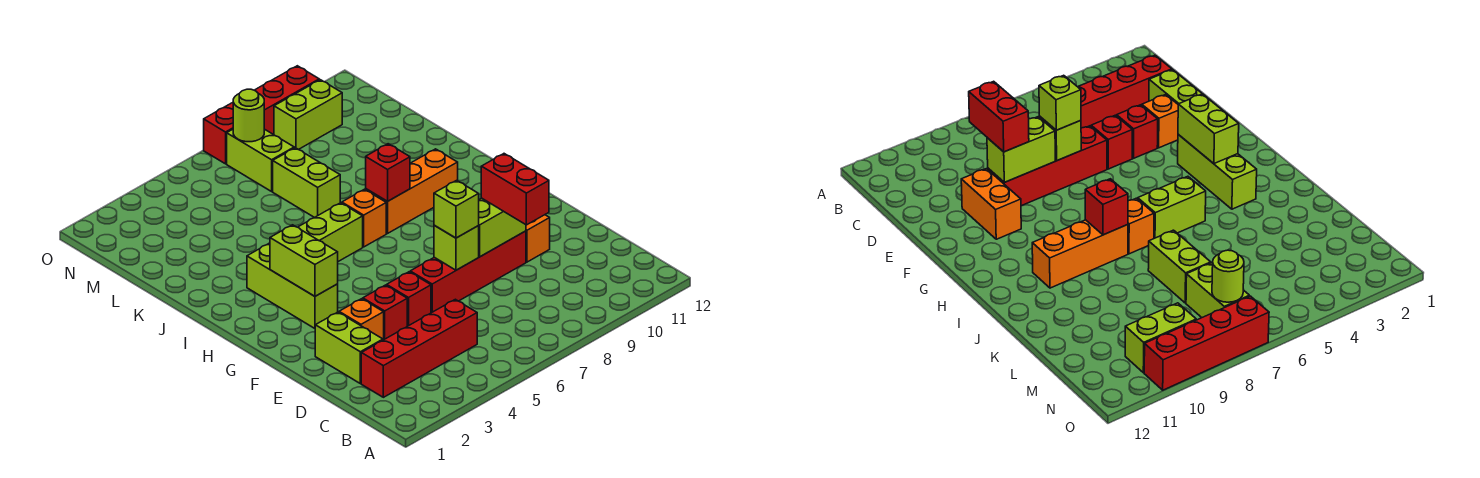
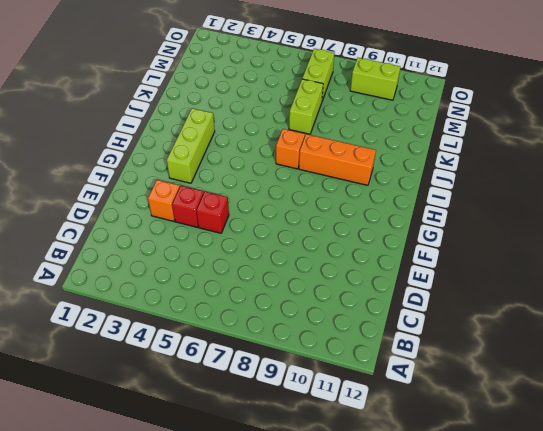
none -> red brick C2:C5 level 1
none -> lime brick D2:E2 level 1
none -> red brick E6:E9 level 1

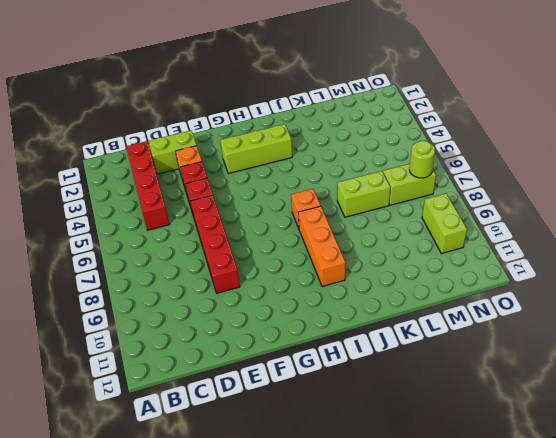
none -> orange brick E10:F10 level 1
none -> lime brick I5:I6 level 1
none -> red brick O7:O10 level 1

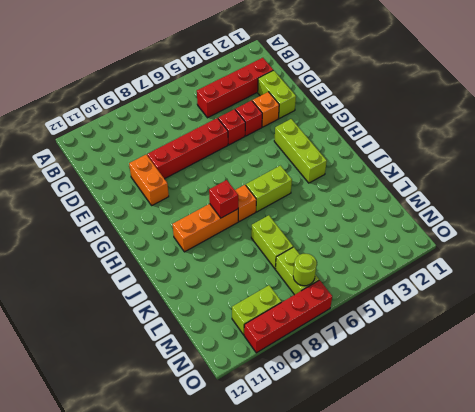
none -> lime brick E7 level 2
none -> lime brick E8:E9 level 2
none -> lime brick G3:H3 level 2

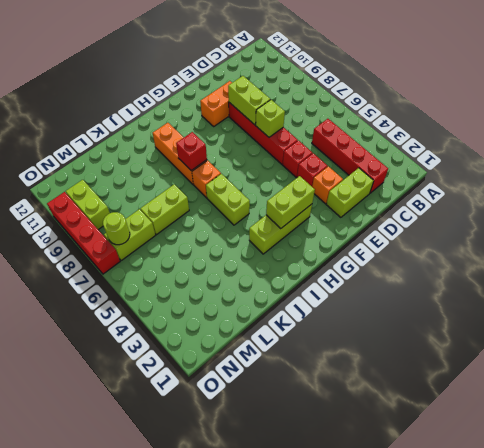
none -> red brick D9:E9 level 3
none -> lime brick E7 level 3

